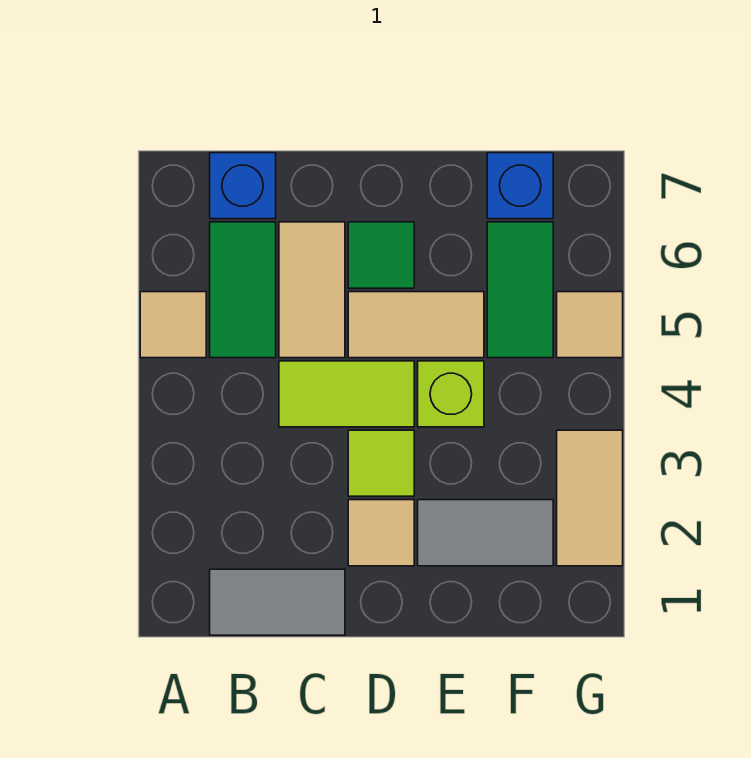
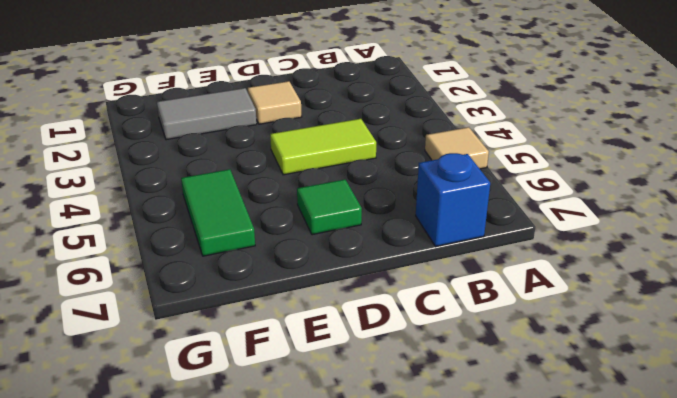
none -> grey tile B1:C1 level 1
none -> green tile B5:B6 level 1
none -> tan tile C5:C6 level 1

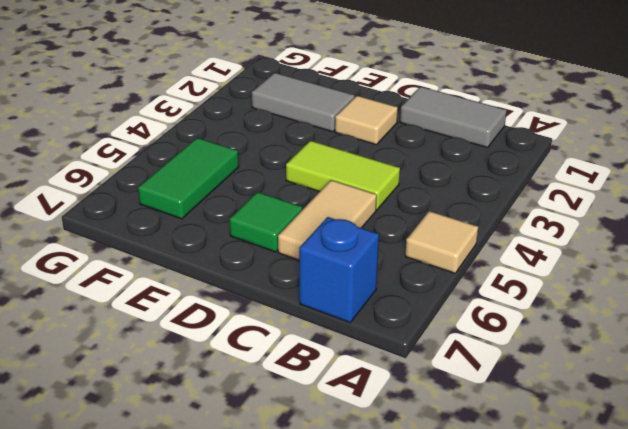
none -> green tile B5:B6 level 1
none -> lime tile D3 level 1
none -> tan tile D5:E5 level 1

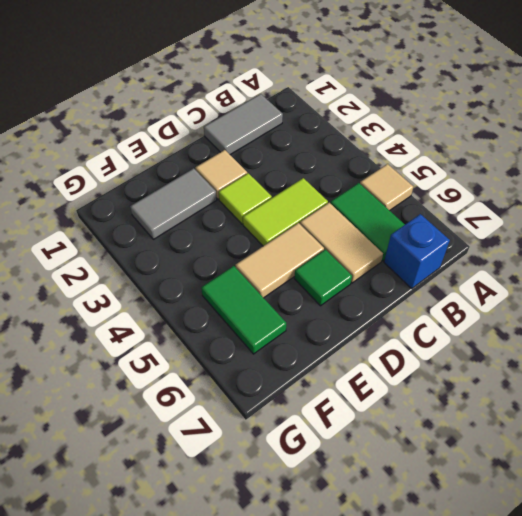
none -> lime brick E4 level 1
none -> blue brick F7 level 1
none -> tan tile G2:G3 level 1

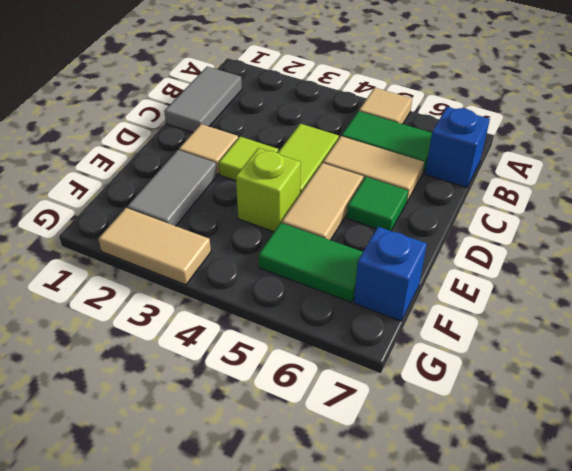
none -> tan tile G5 level 1

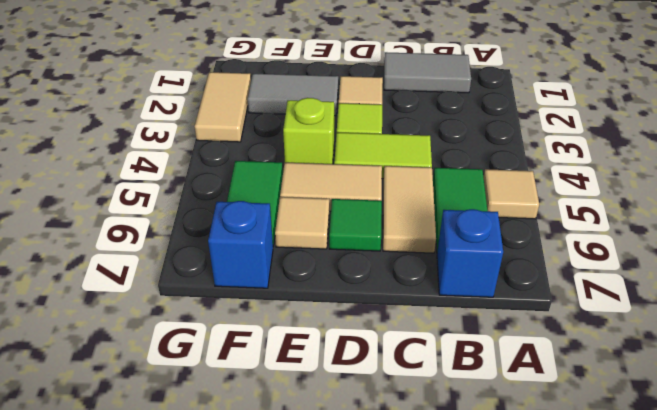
tan tile E6 level 1 -> tan tile G5 level 1

